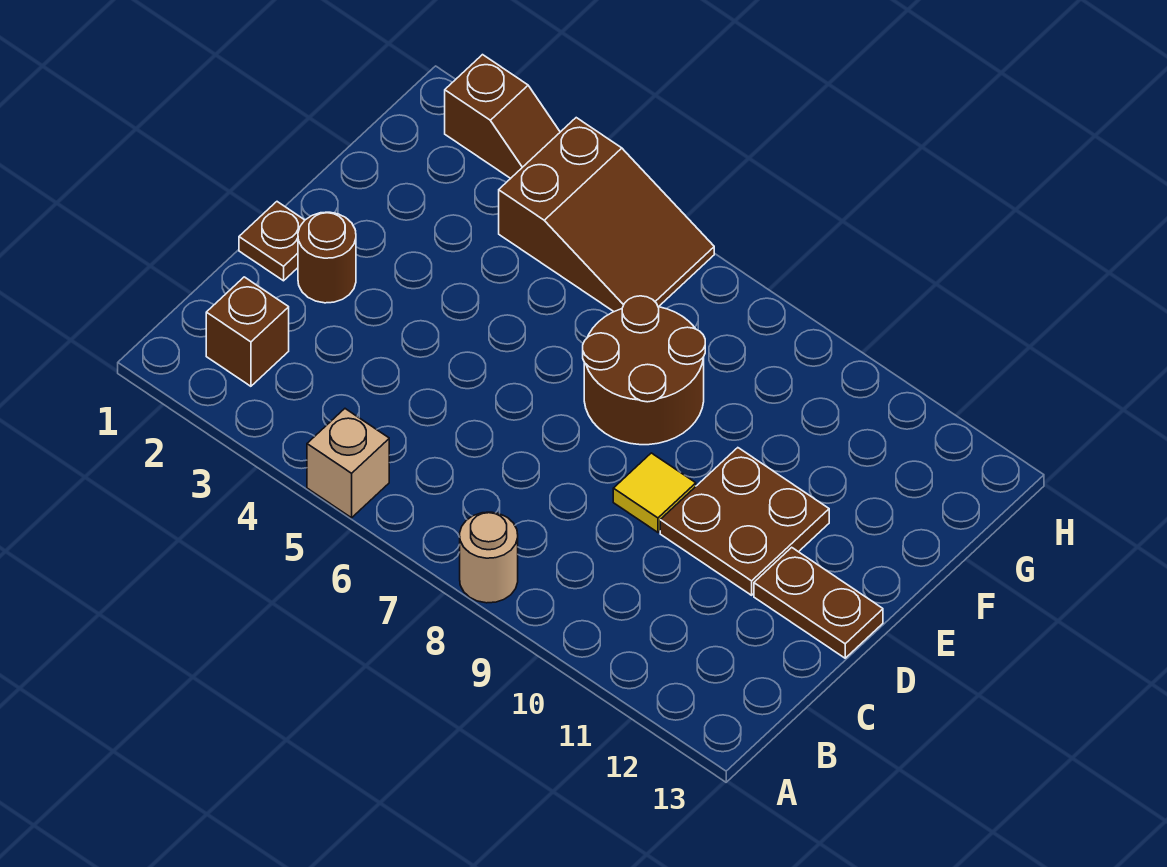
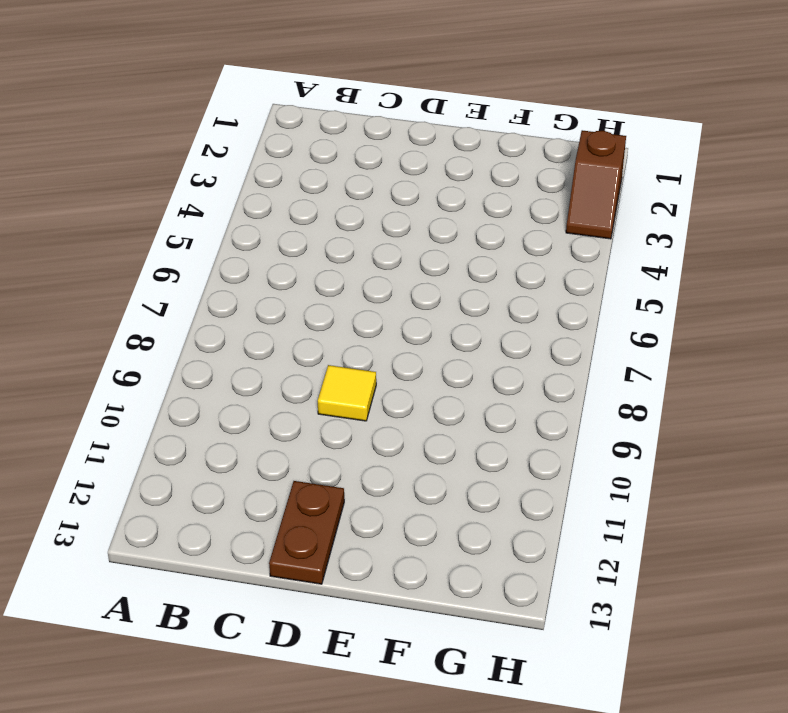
none -> tan brick A5 level 1
none -> tan round brick A8 level 1

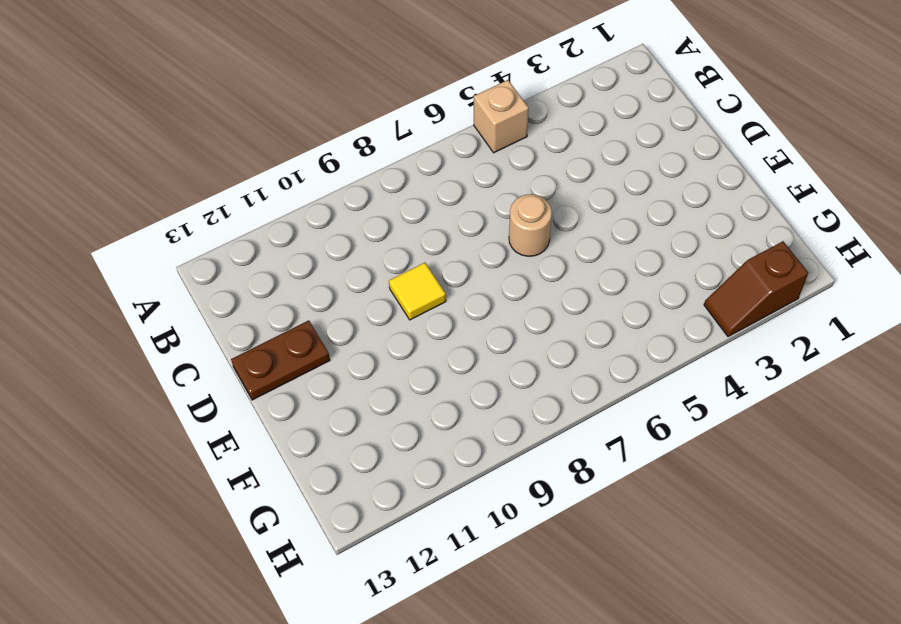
tan round brick D6 level 1 -> tan round brick A8 level 1
none -> brown brick B2 level 1
none -> brown plate D1 level 1

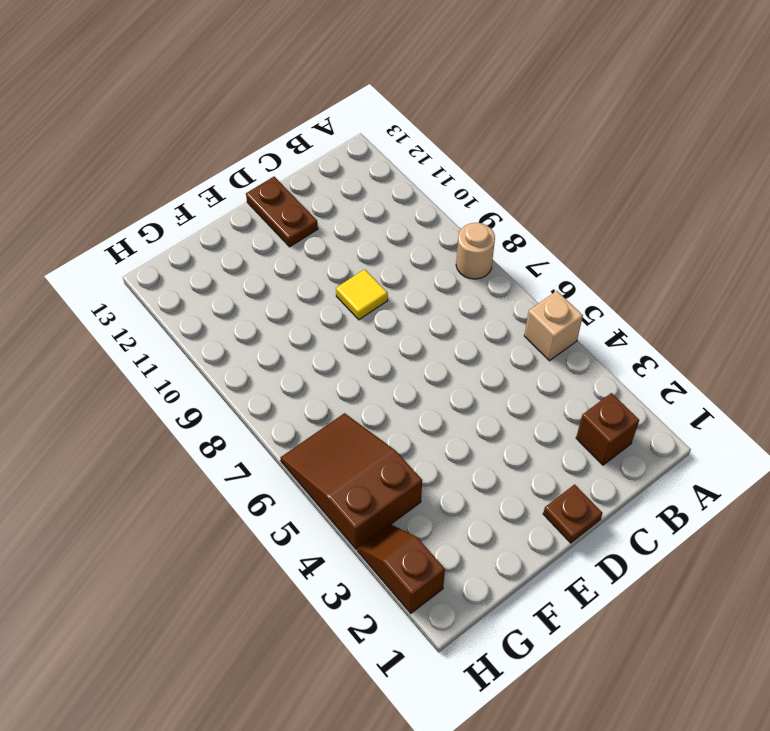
none -> brown round brick D2 level 1
none -> brown plate D10:E11 level 1

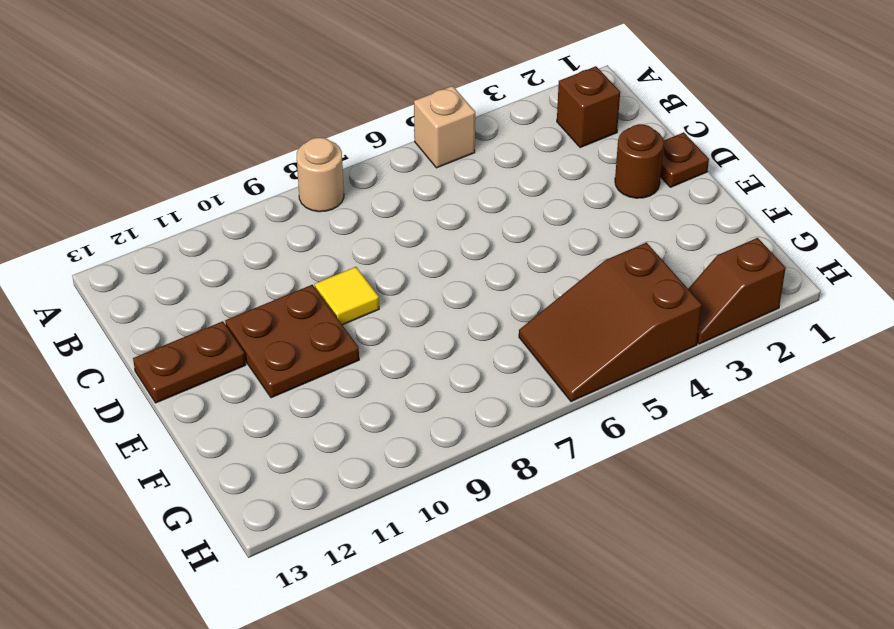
none -> brown round brick E7:F8 level 1

